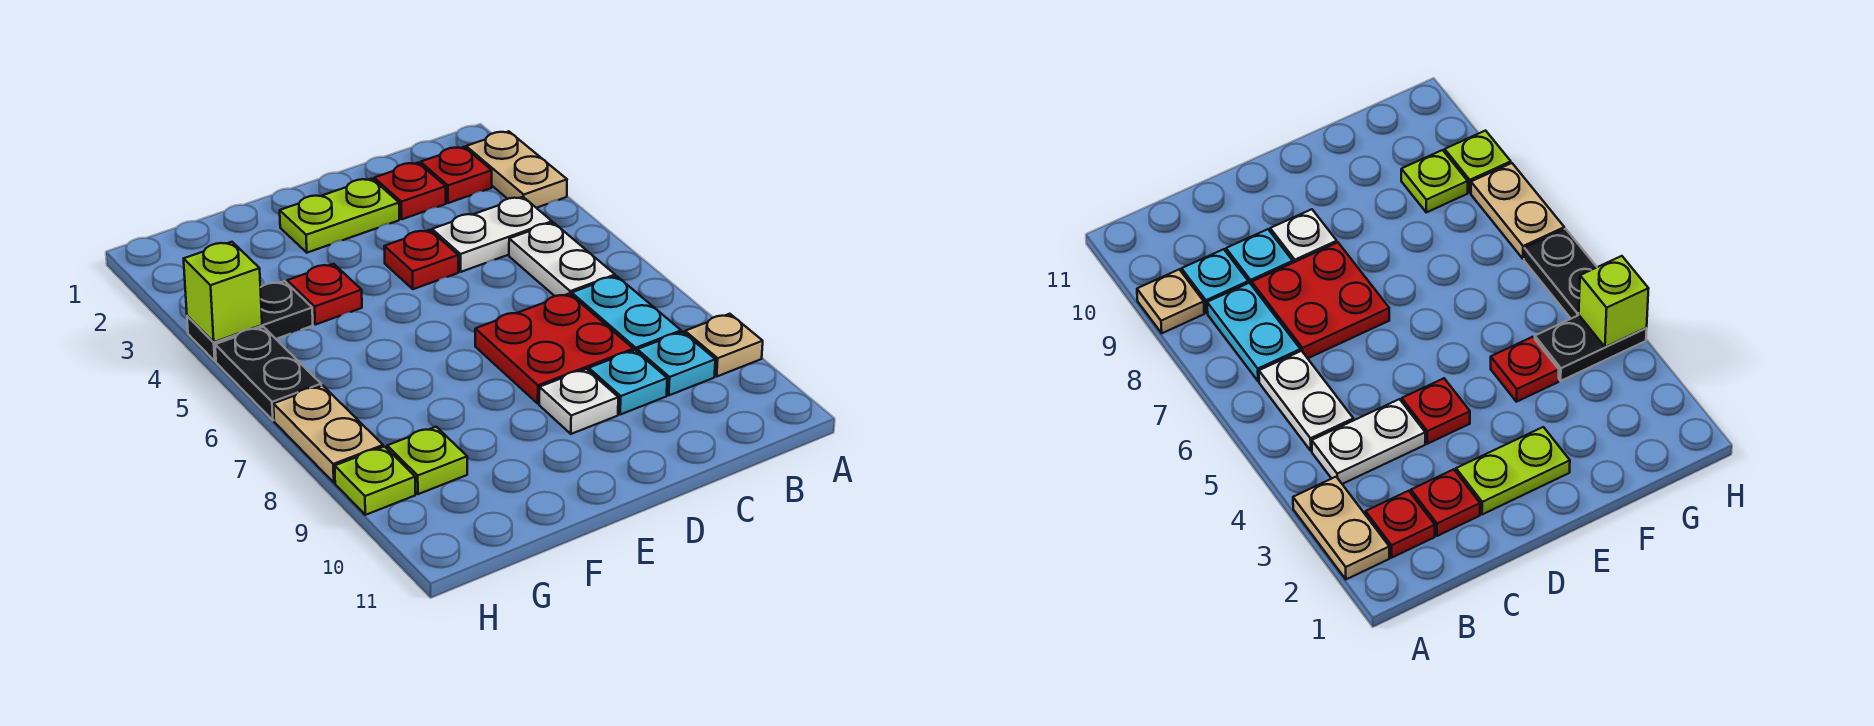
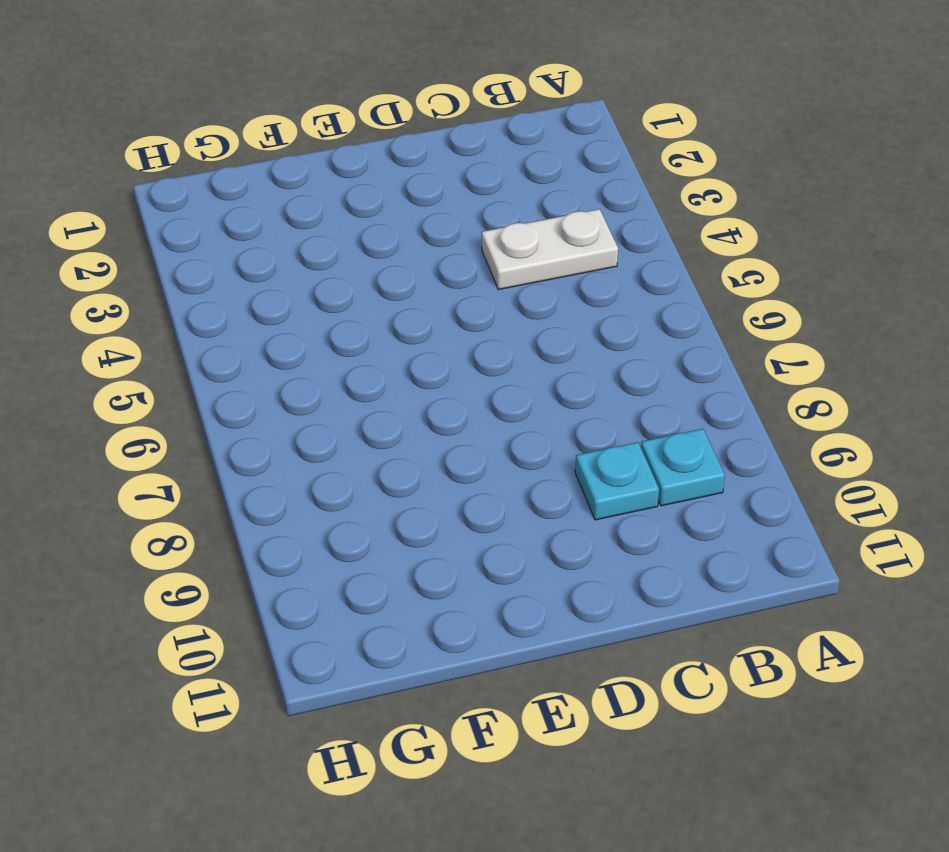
none -> tan plate A2:A3 level 1
none -> tan plate A9 level 1
none -> red plate B2 level 1

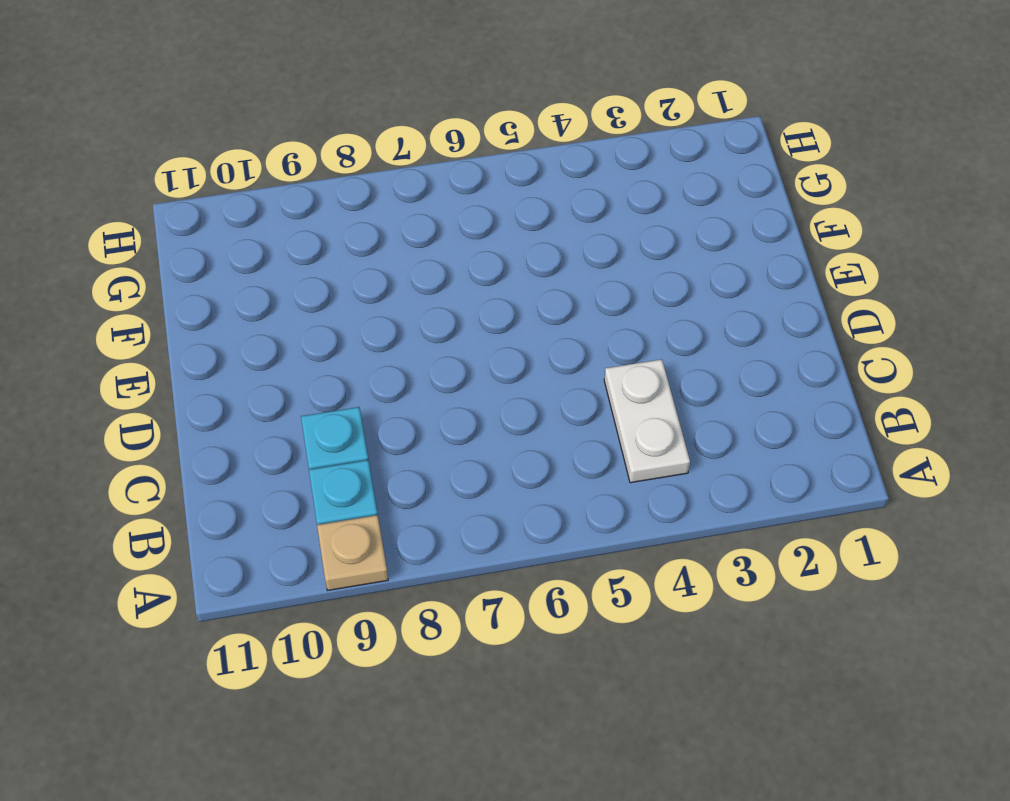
none -> tan plate A2:A3 level 1
none -> red plate B2 level 1
none -> white plate B5:B6 level 1

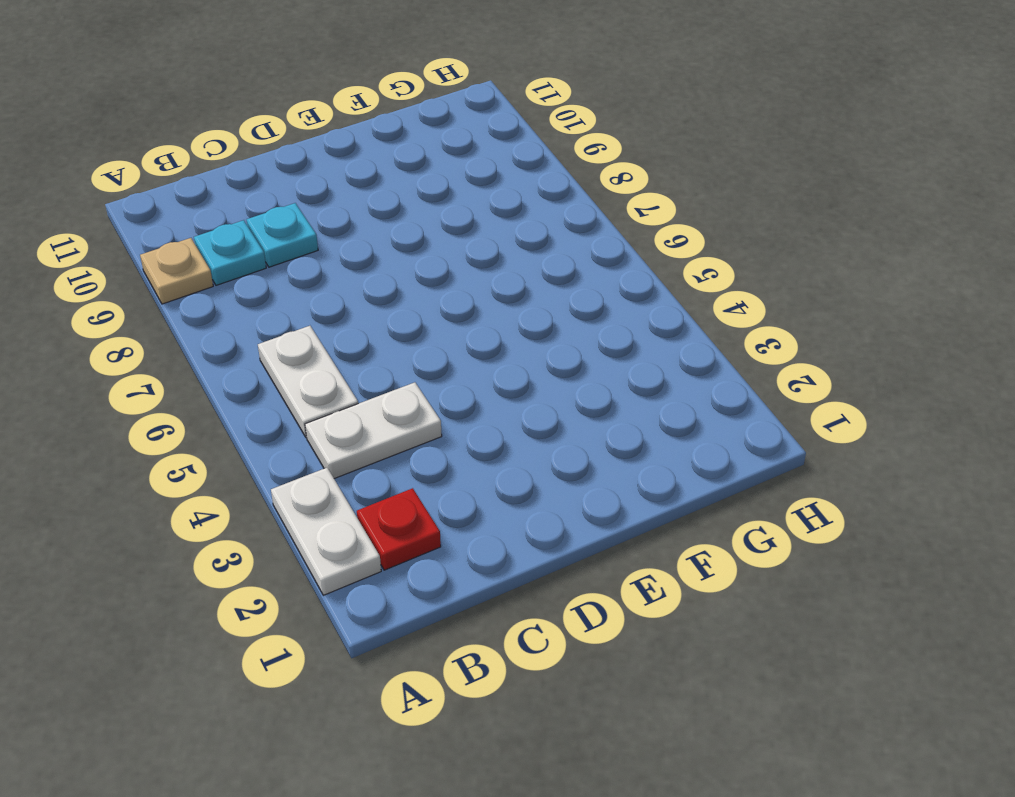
white plate A2:A3 level 1 -> tan plate A2:A3 level 1
none -> cyan plate B7:B8 level 1
none -> red plate C2 level 1
none -> red plate C7:D8 level 1

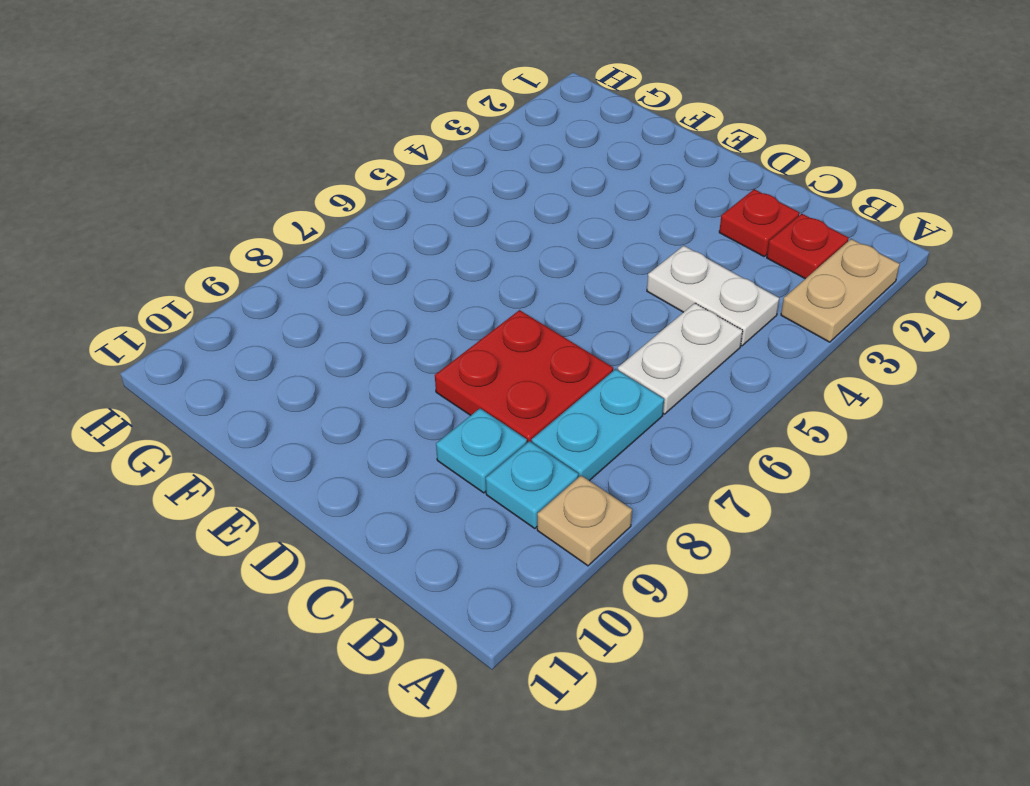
none -> lime plate D2:E2 level 1
none -> red plate D4 level 1
none -> white plate D9 level 1

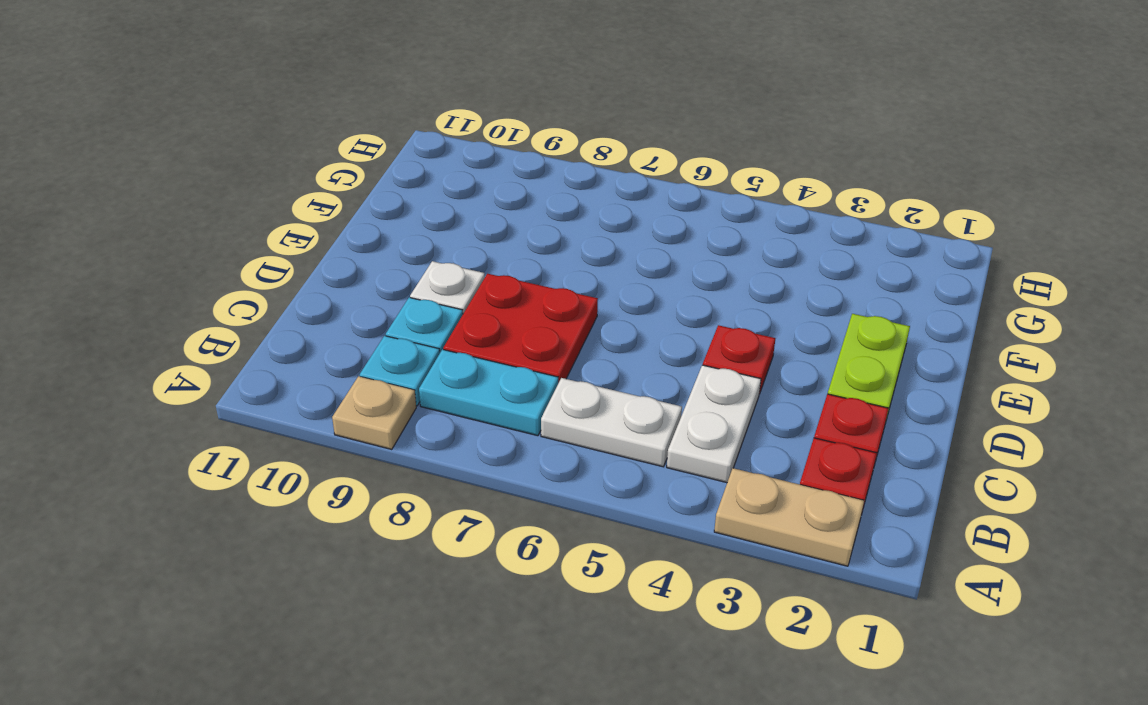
none -> red plate F4 level 1
none -> black plate G4:H4 level 1
none -> lime plate G9 level 1

